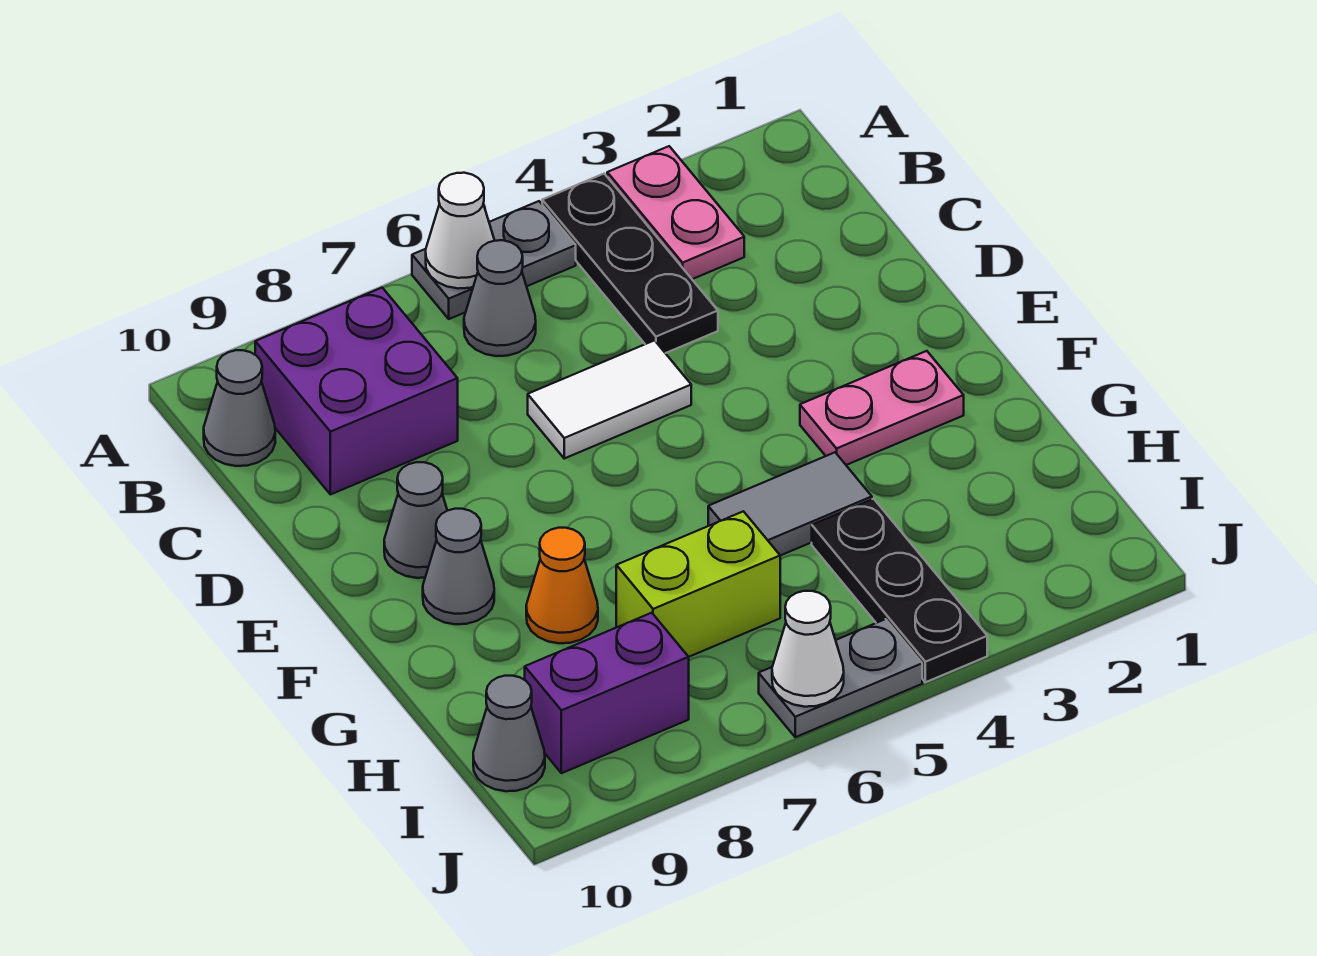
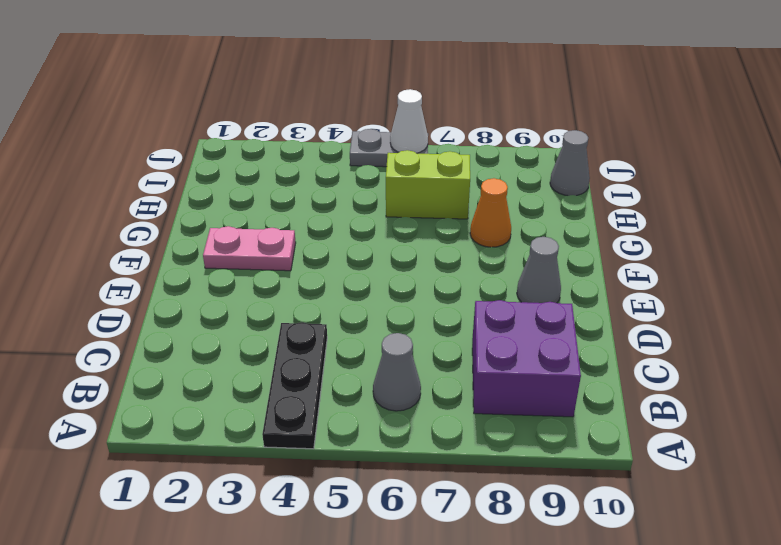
none -> pink plate A3:B3 level 1
none -> grey plate A5:A6 level 1
none -> grey cone B10 level 1

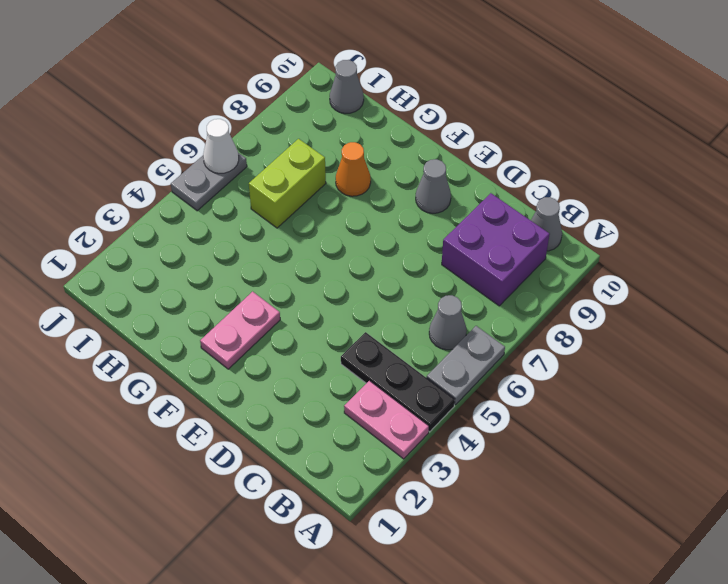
none -> white tile D5:D6 level 1
none -> grey cone F9 level 1
none -> grey tile G4:G5 level 1

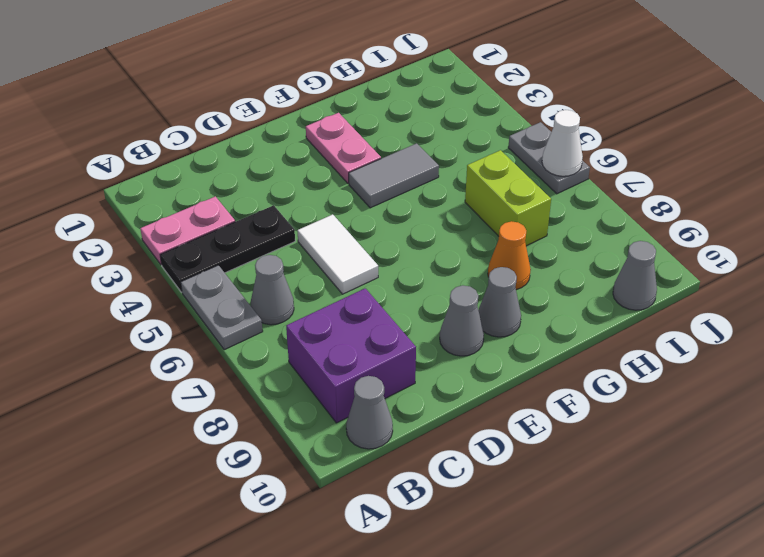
grey tile F4:G4 level 1 -> grey tile G4:G5 level 1
none -> black plate H4:J4 level 1
none -> purple brick I8:I9 level 1
none -> white cone A6 level 2

